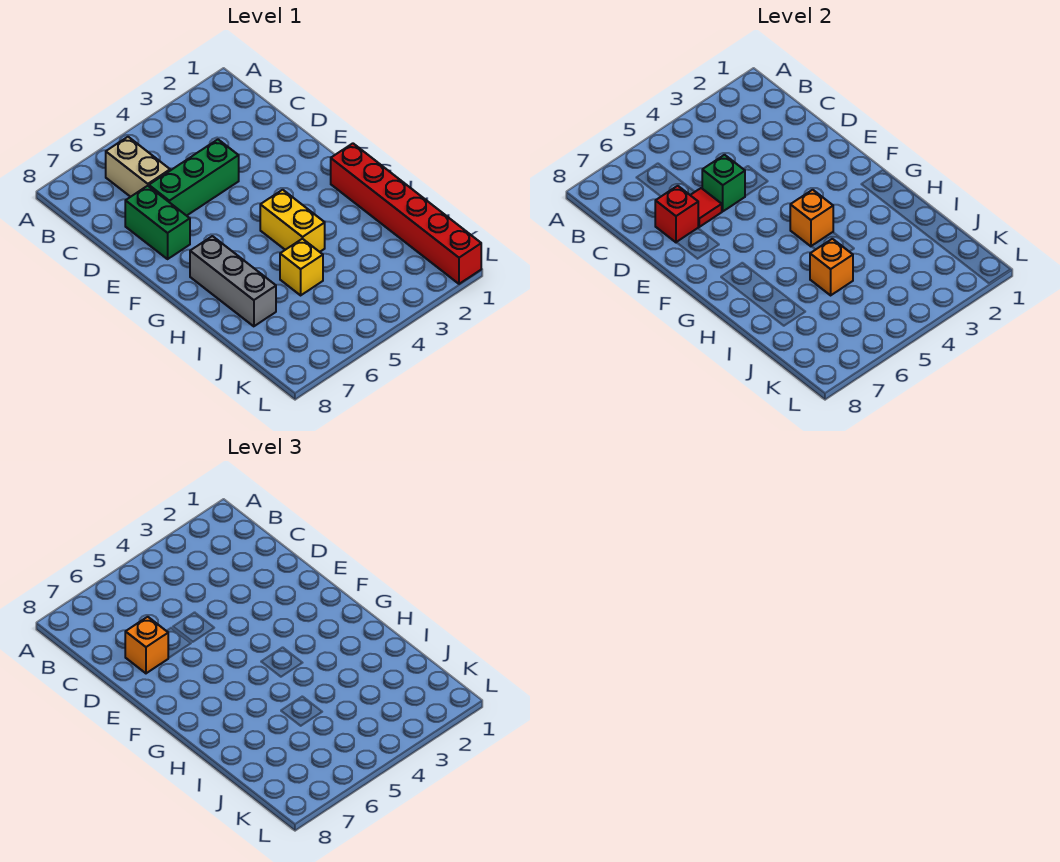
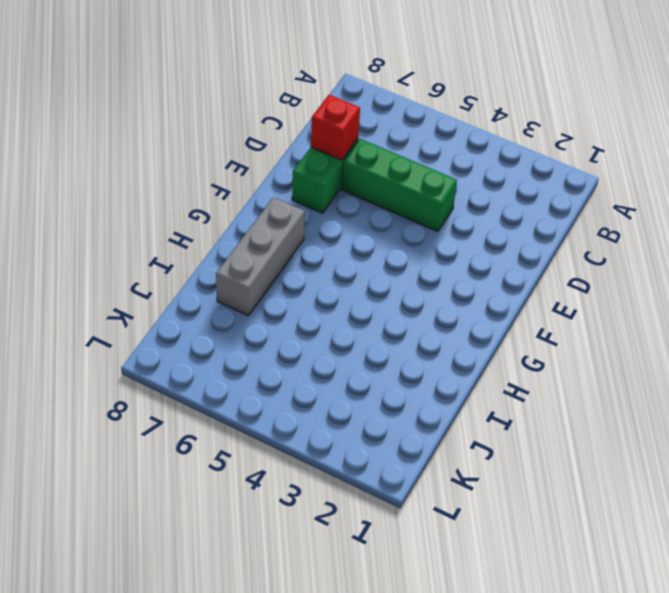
none -> tan brick B6:C6 level 1
none -> red brick G1:L1 level 1
none -> yellow brick G4:H4 level 1

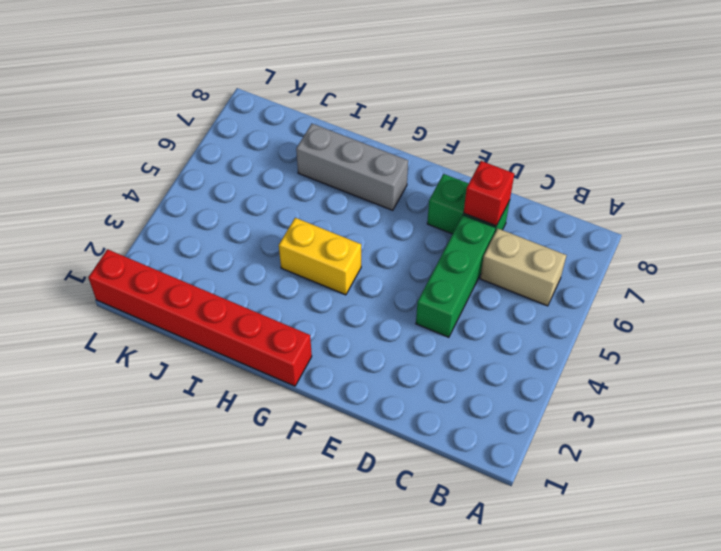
none -> yellow brick I5 level 1
none -> green brick D5 level 2
none -> red tile D6 level 2

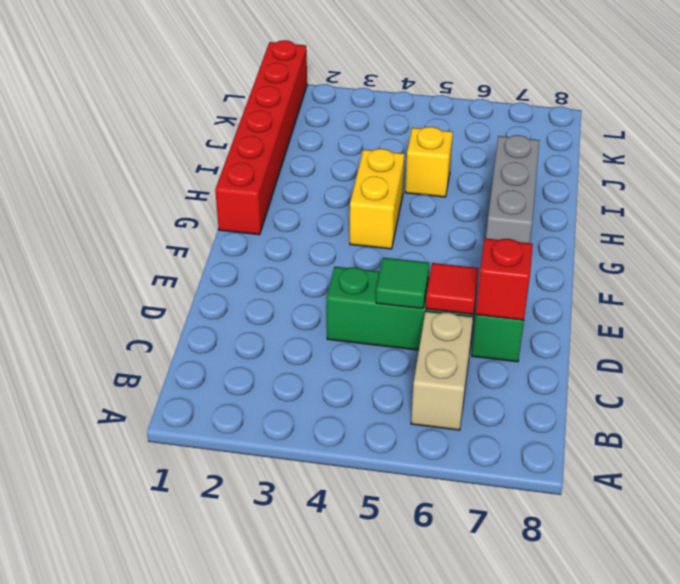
green tile D5 level 2 -> green brick D5 level 2
none -> orange brick G4 level 2
none -> orange brick I5 level 2
none -> orange brick D7 level 3

